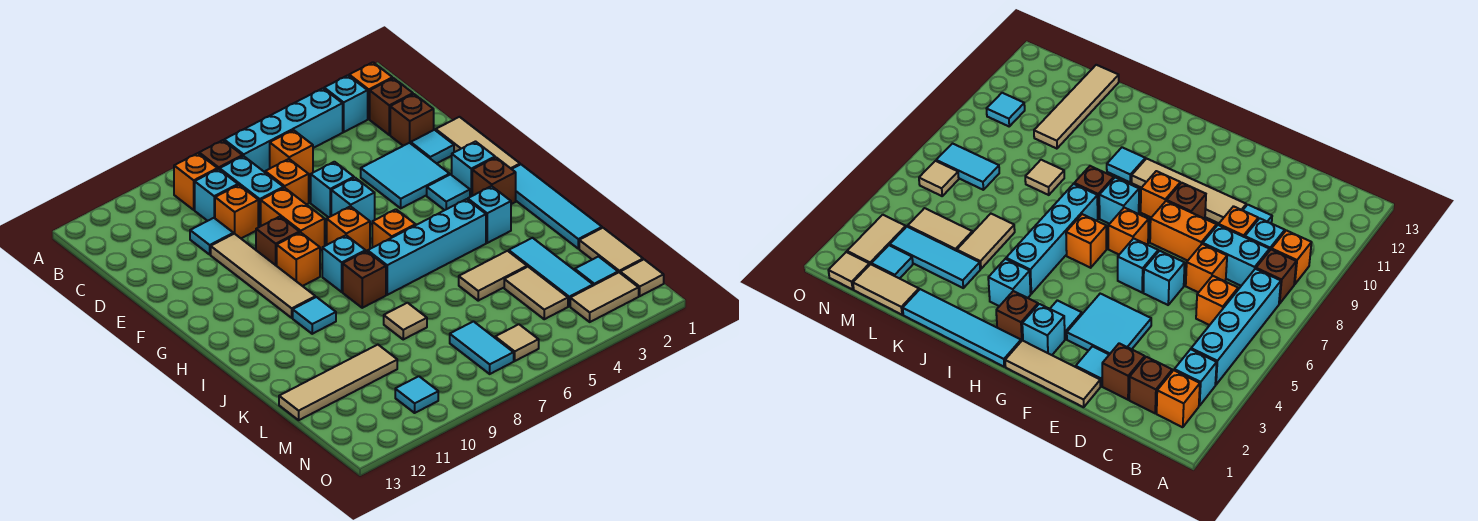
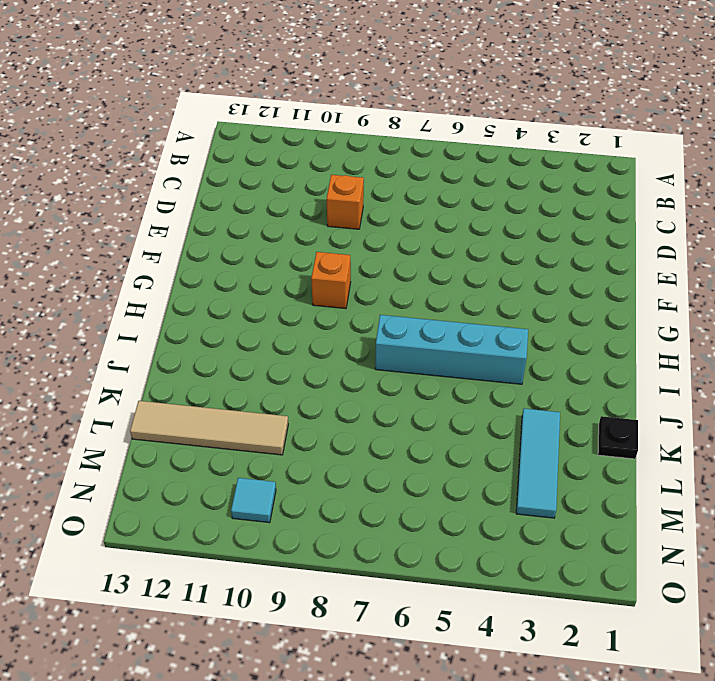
black plate K1 level 1 -> cyan tile H1:K1 level 1
none -> orange brick B2 level 1
none -> cyan brick B3 level 1
none -> cyan brick B4:B7 level 1
none -> brown brick B8 level 1

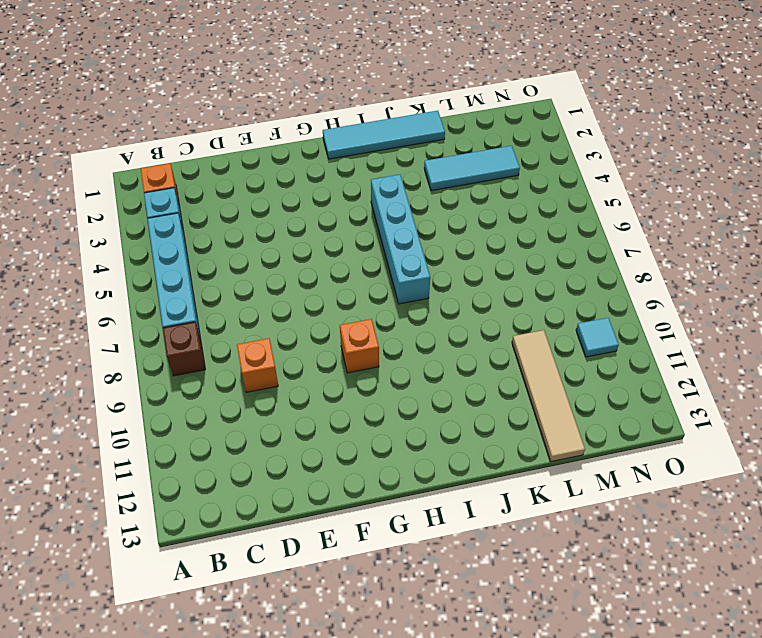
none -> orange brick B9 level 1
none -> brown brick C2 level 1
none -> orange brick C6 level 1
none -> cyan brick C8:D8 level 1

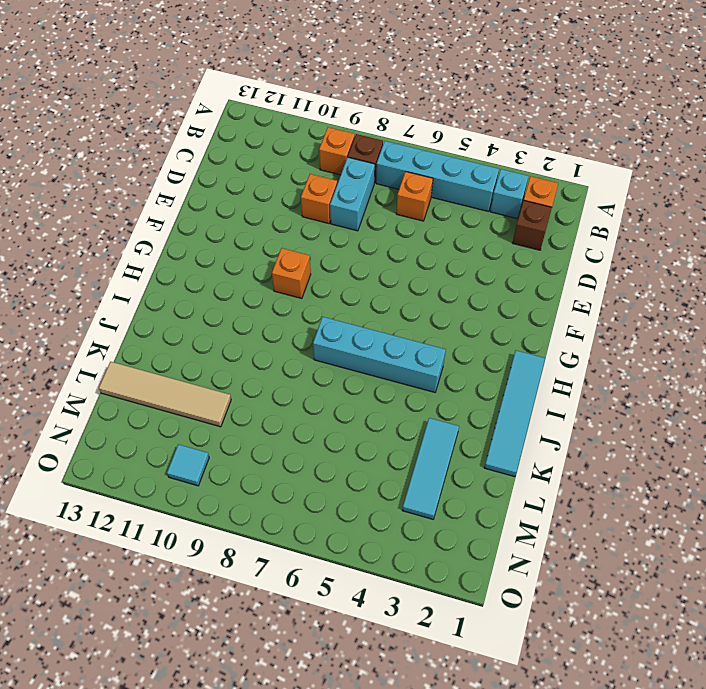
none -> cyan brick C9 level 1
none -> brown brick D2 level 1
none -> orange brick D7 level 1
none -> cyan tile D10 level 1

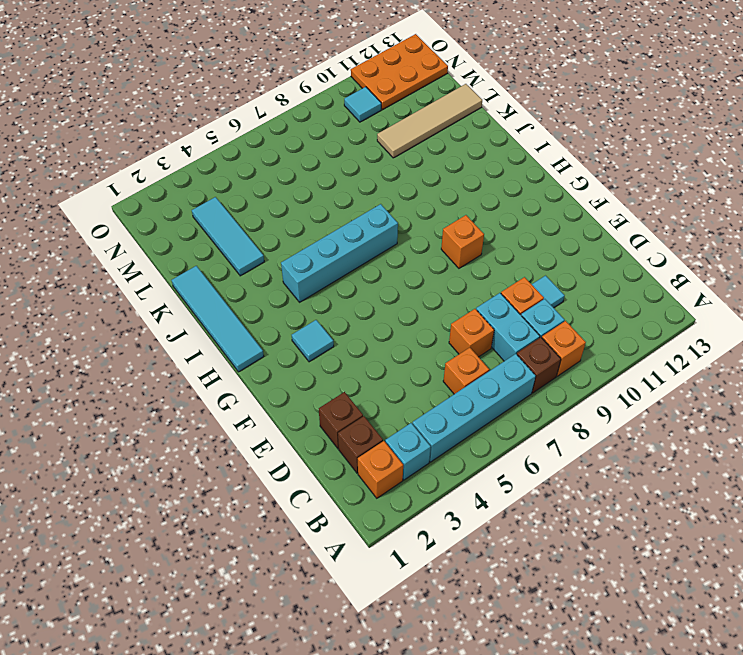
orange plate N11:O13 level 1 -> none
none -> tan tile E1:G1 level 1
none -> cyan tile E2 level 1
none -> cyan tile E3:F4 level 1
none -> cyan brick E6 level 1

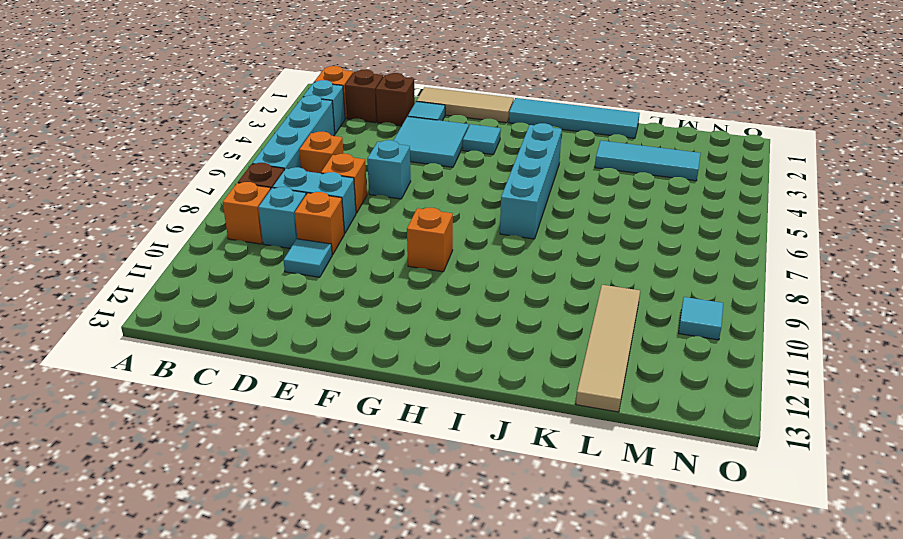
none -> orange brick E8:F8 level 1
none -> tan tile E10:H10 level 1
none -> cyan brick F6 level 1
none -> brown brick F9 level 1

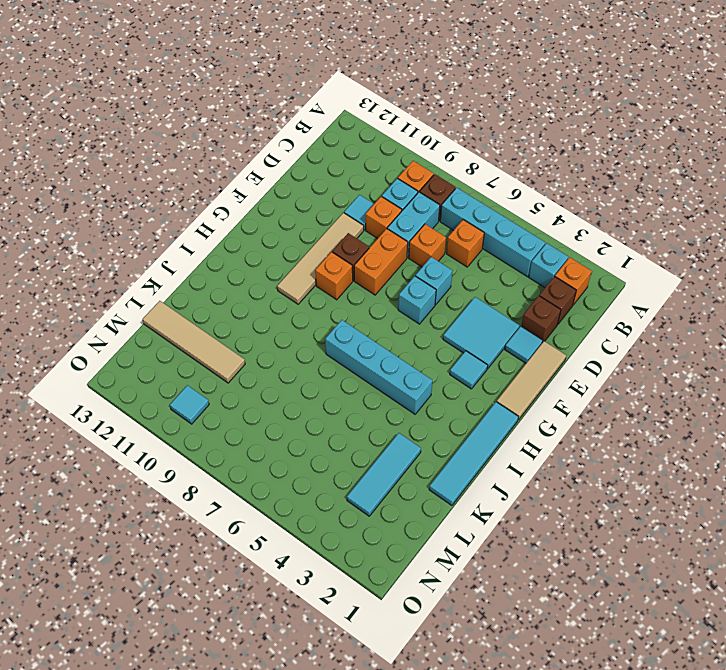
none -> cyan brick G2 level 1
none -> orange brick G7 level 1
none -> brown brick H2 level 1
none -> orange brick H6 level 1

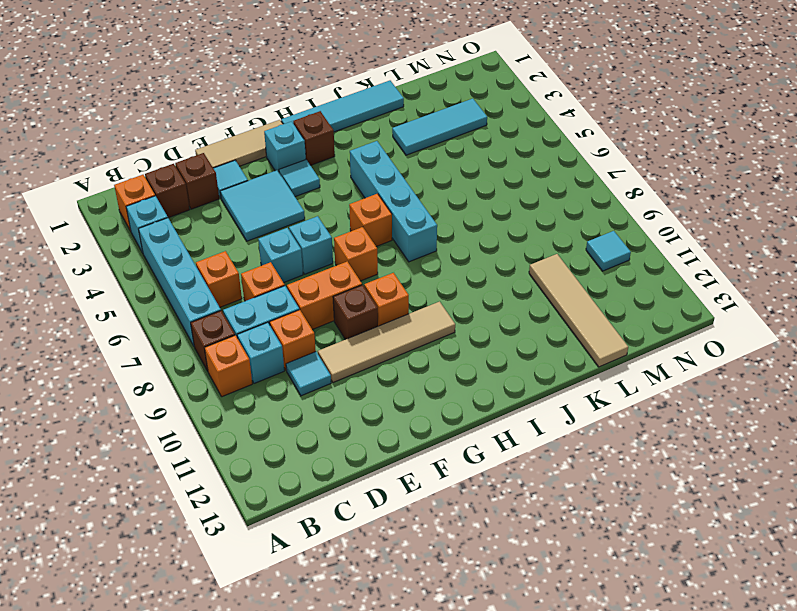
none -> cyan brick H8 level 1
none -> cyan brick I3 level 1
none -> brown brick I8 level 1
none -> cyan tile I10 level 1

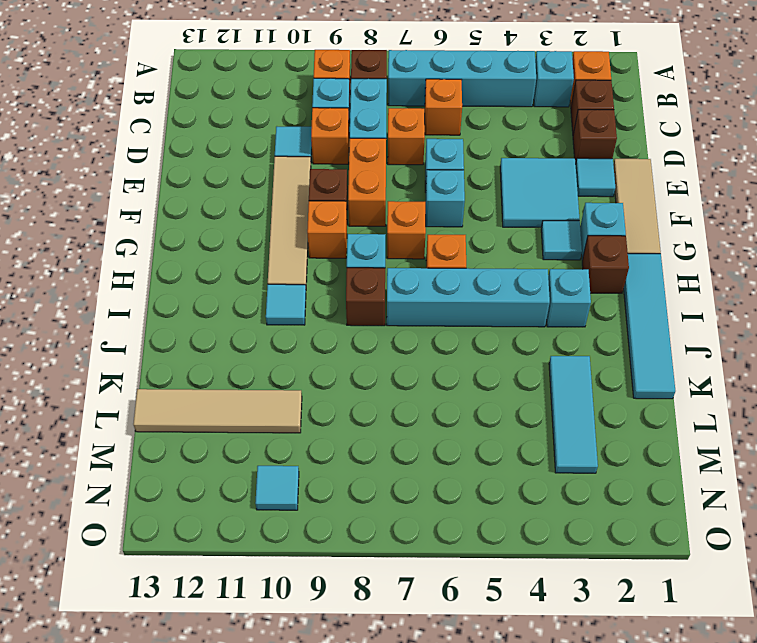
none -> tan tile K4:K5 level 1
none -> tan tile K8 level 1
none -> tan tile L1:M1 level 1
none -> tan tile L4:M4 level 1

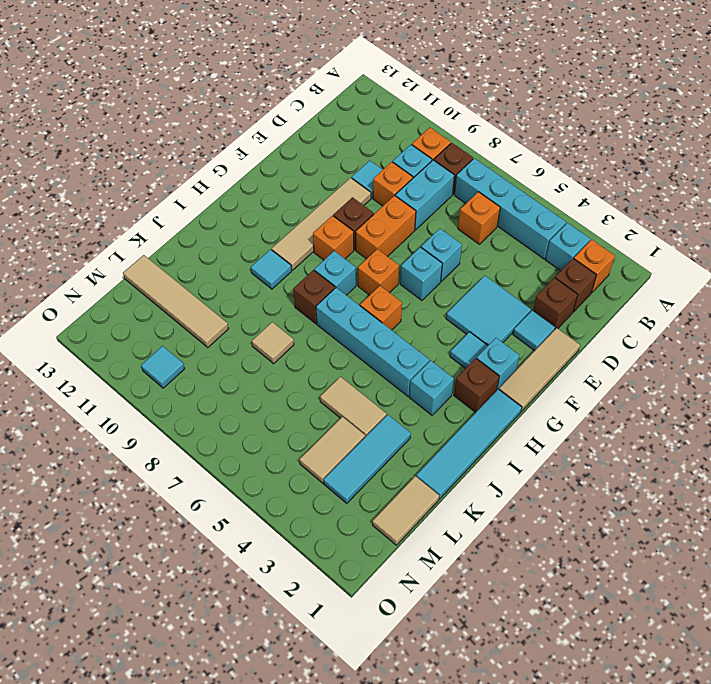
none -> orange brick D7 level 1
none -> cyan tile M2 level 1
none -> cyan tile M7:N7 level 1
none -> tan tile N1 level 1

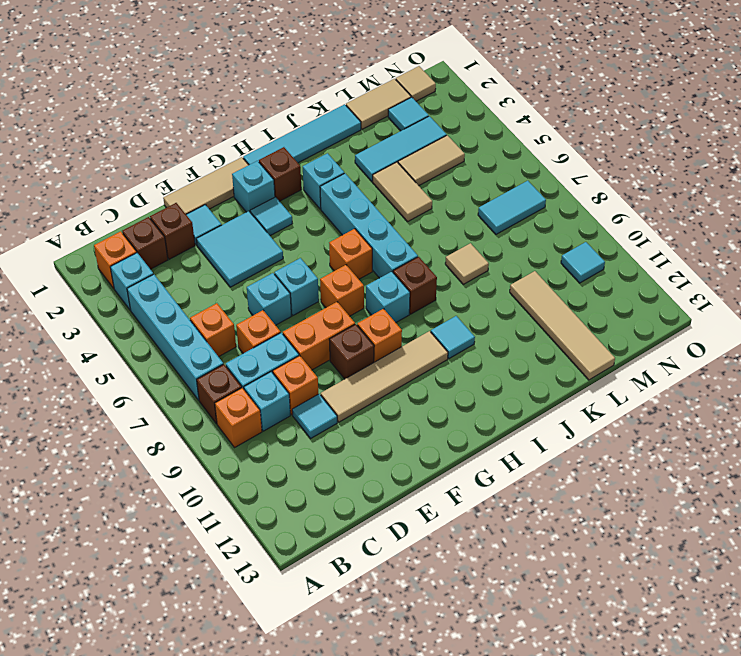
none -> tan tile N2:N3 level 1
none -> tan tile N6 level 1

